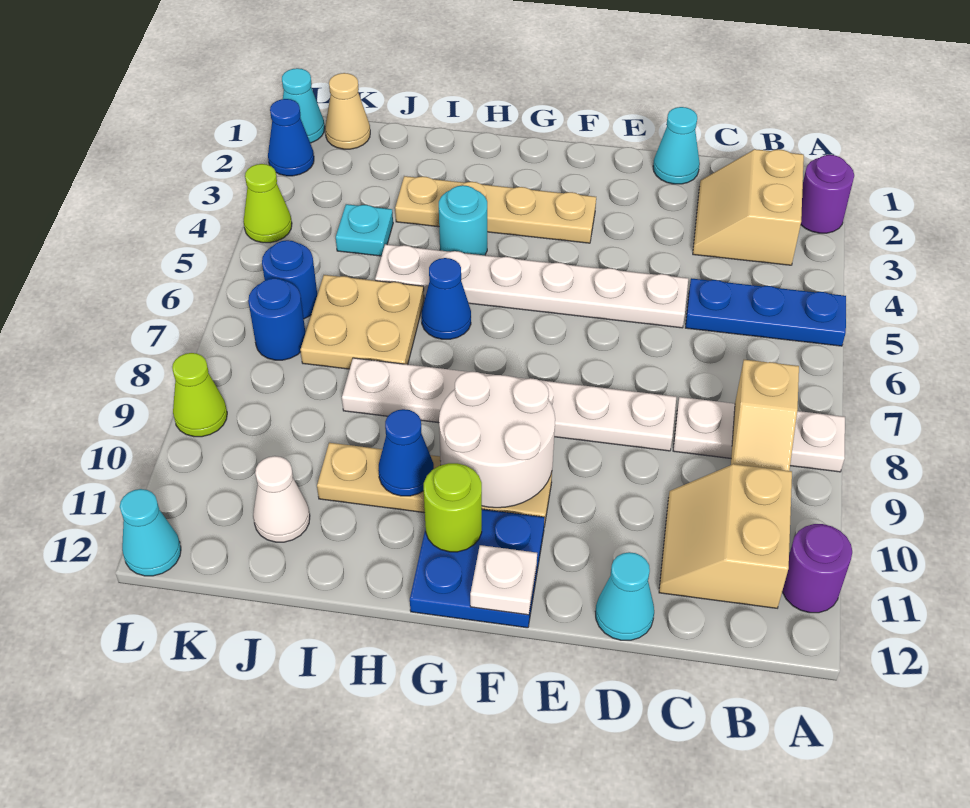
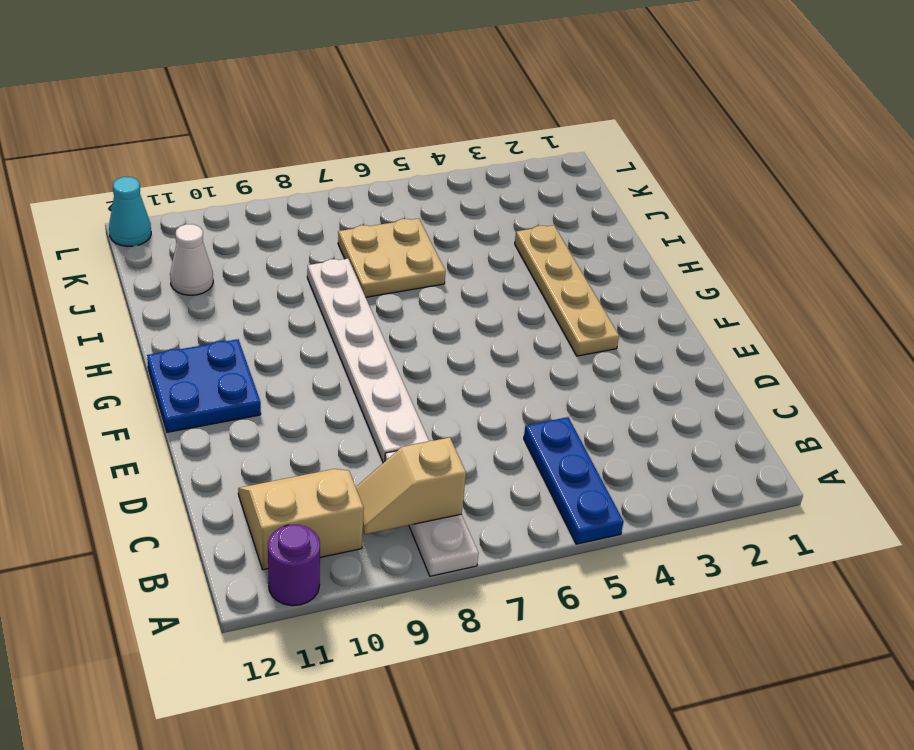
none -> purple round brick A2 level 1
none -> tan slope B2:C3 level 1 top B
none -> cyan cone D1 level 1
none -> white plate D5:I5 level 1

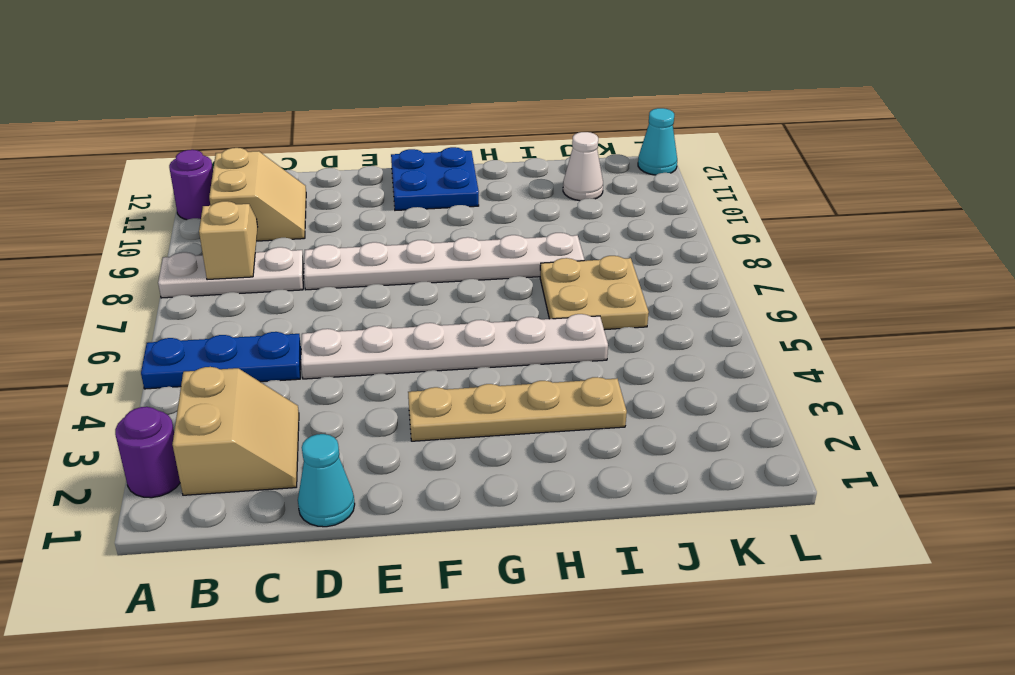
none -> cyan cone D12 level 1
none -> tan plate F10:I10 level 1
none -> cyan round brick H4 level 1
none -> blue cone H6 level 1

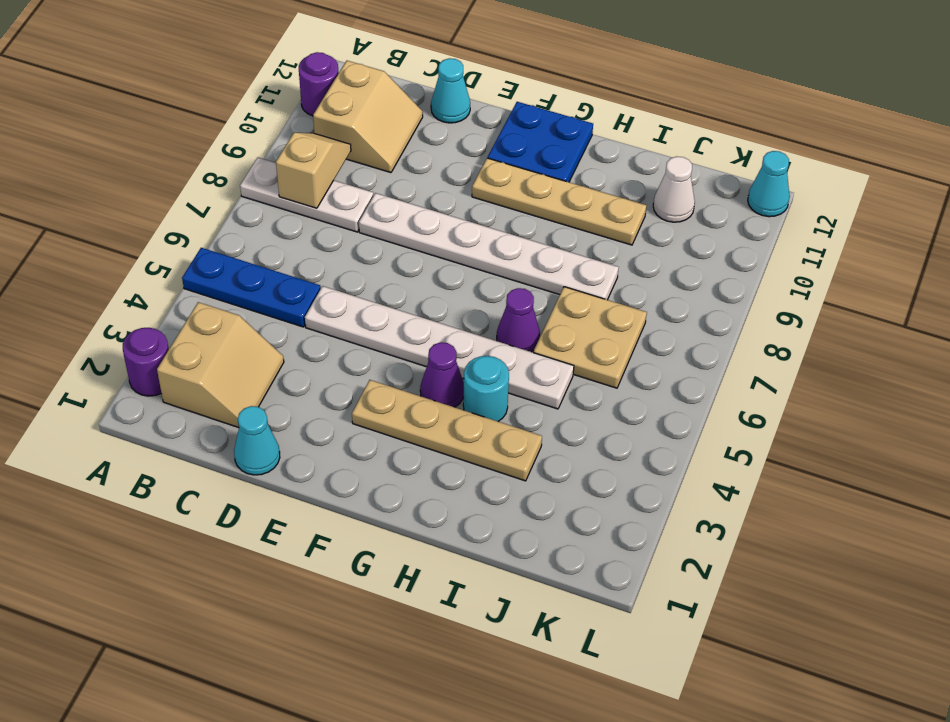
purple cone G4 level 1 -> none
purple cone H6 level 1 -> blue cone H6 level 1
none -> cyan plate J4 level 1
none -> tan cone K1 level 1
none -> blue round brick K6 level 1
none -> blue round brick K7 level 1

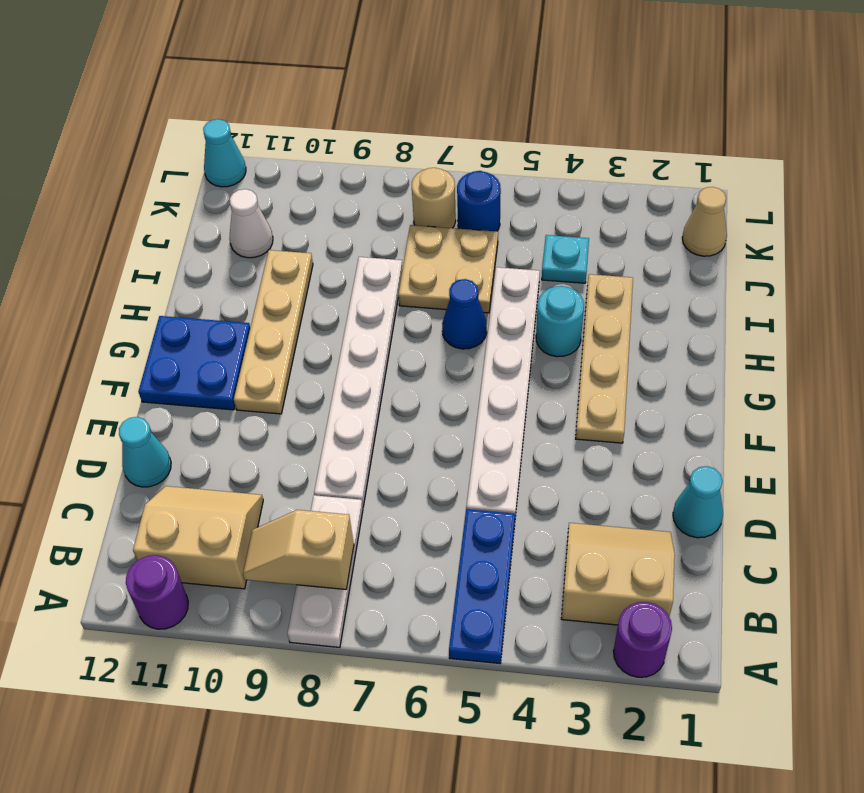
tan round brick K7 level 1 -> blue round brick K7 level 1
none -> cyan cone L1 level 1
none -> blue cone L2 level 1
none -> lime cone L4 level 1
none -> lime cone L9 level 1

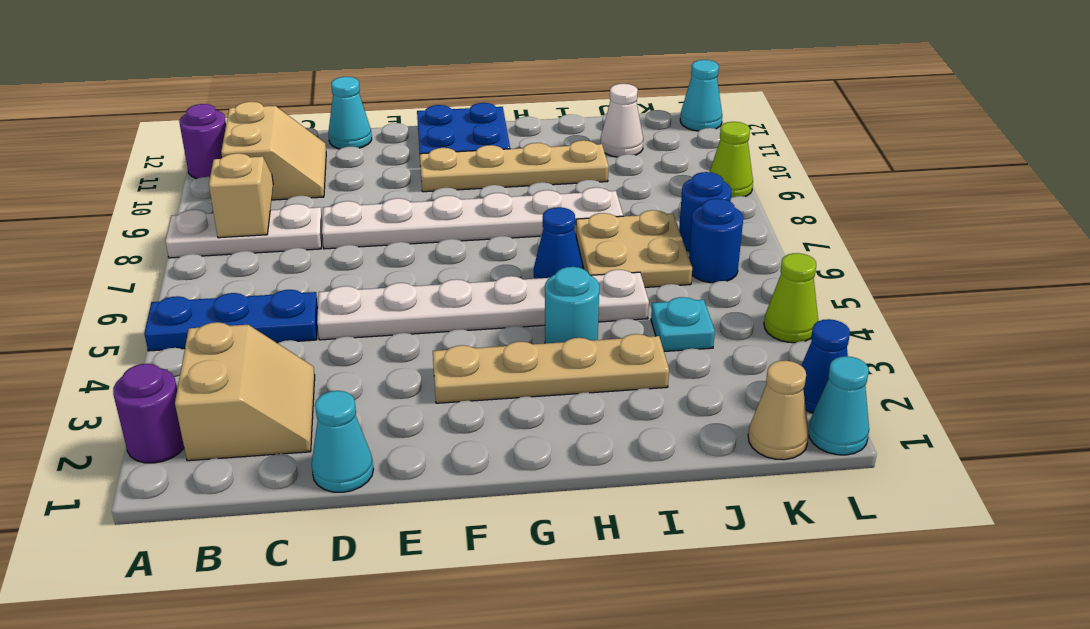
none -> white round brick F9:G10 level 2
none -> white plate F12 level 2
none -> lime round brick G11 level 2
none -> blue cone H10 level 2

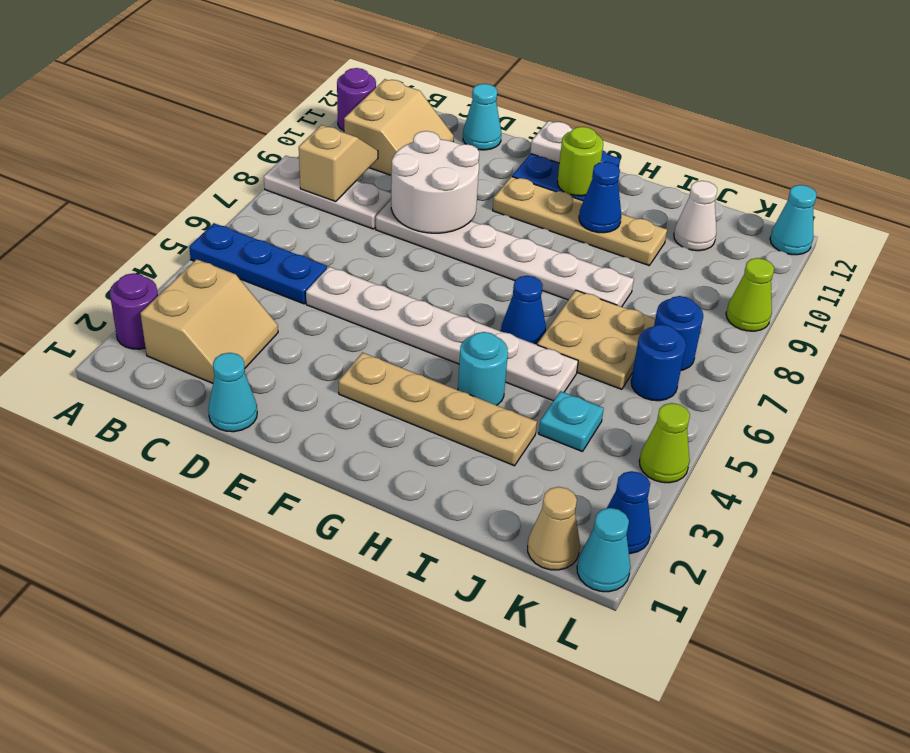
white round brick D8:E9 level 2 -> white round brick F9:G10 level 2

